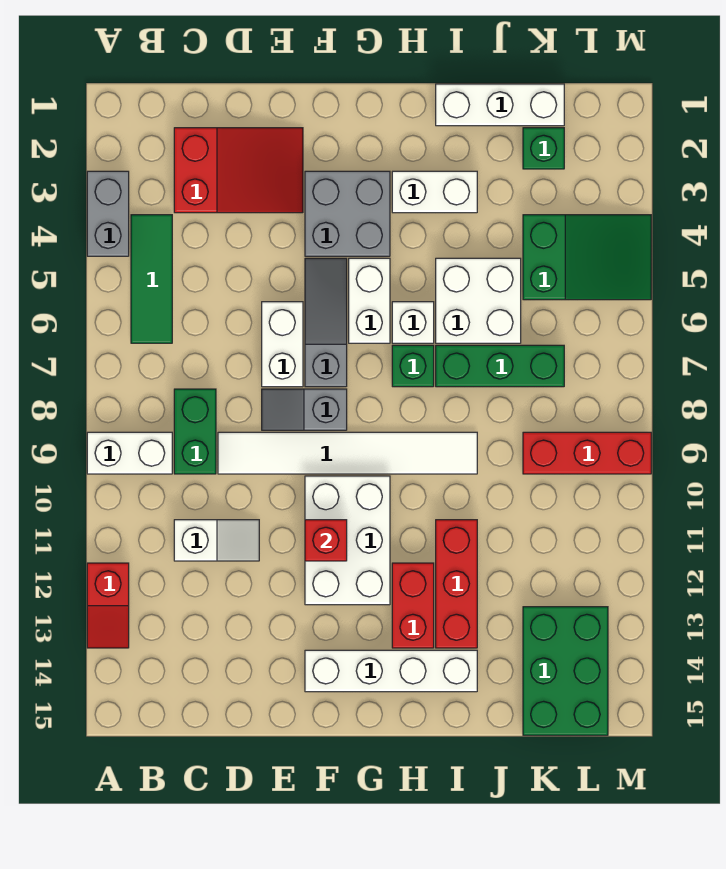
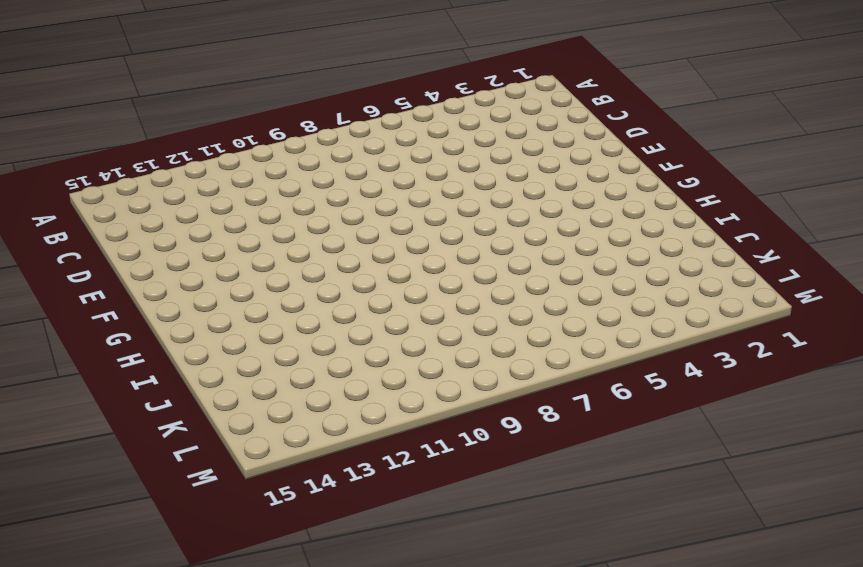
none -> grey brick A3:A4 level 1
none -> white brick A9:B9 level 1
none -> red slope A12:A13 level 1 top 12

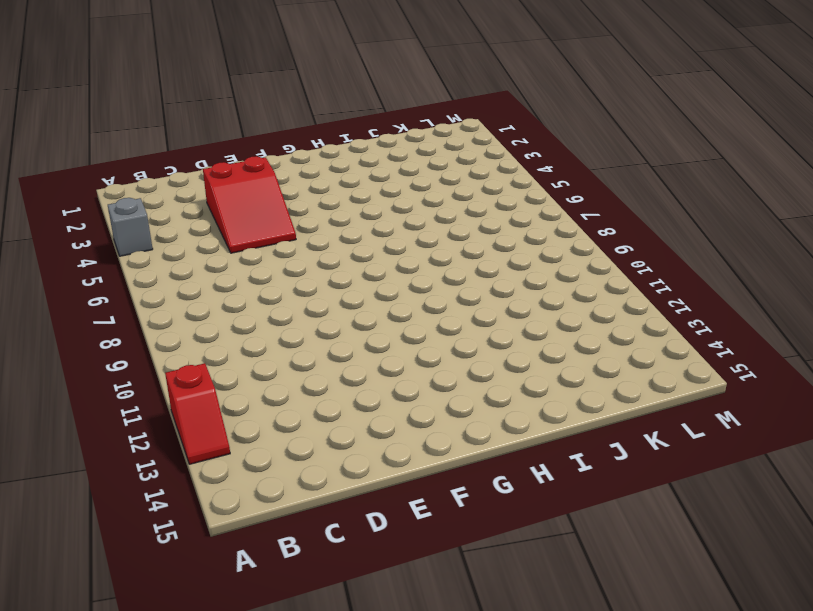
grey brick A4 level 1 -> grey brick A3:A4 level 1
red slope D3:E5 level 1 top 3 -> red slope C2:E3 level 1 top C
none -> white brick A9:B9 level 1
none -> green tile B4:B6 level 1
none -> green brick C8:C9 level 1

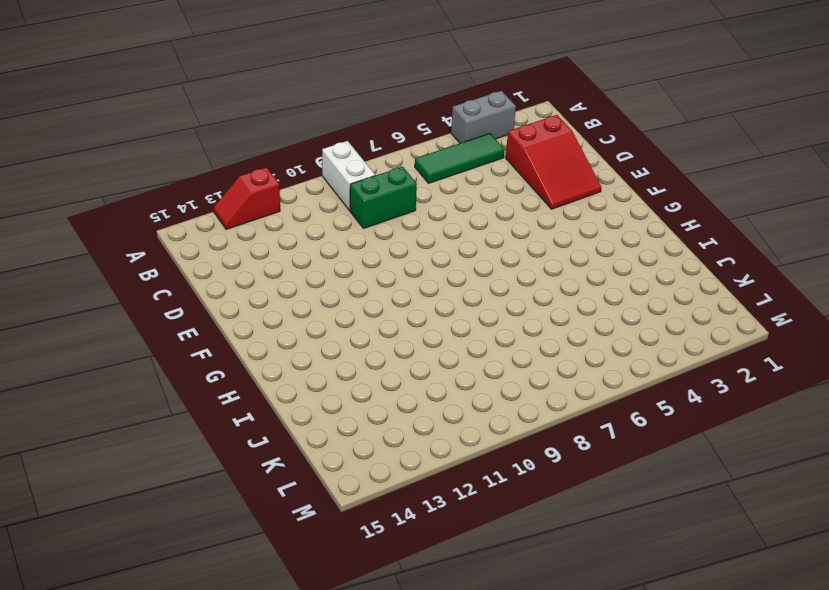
none -> white slope C11:D11 level 1 top C
none -> white tile D9:I9 level 1
none -> white brick E6:E7 level 1

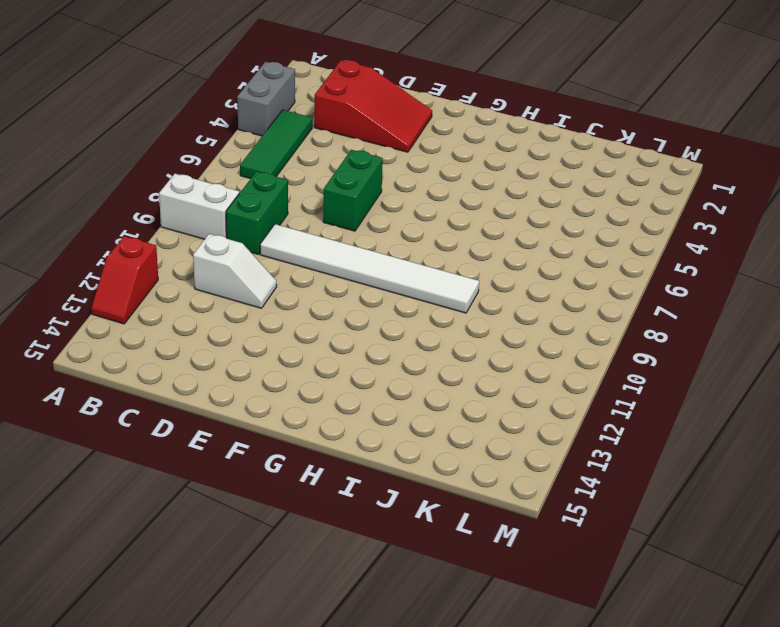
green brick E6:E7 level 1 -> white brick E6:E7 level 1
none -> grey slope E8:F8 level 1 top F
none -> grey brick F3:G4 level 1
none -> grey slope F5:F7 level 1 top 7

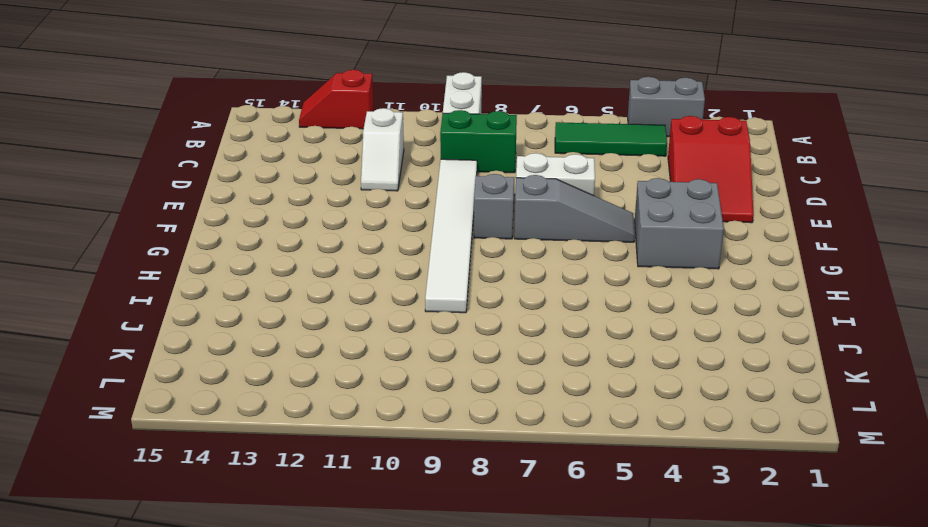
none -> white brick F10:G12 level 1
none -> white brick F14:I14 level 1
none -> white brick G5:G6 level 1

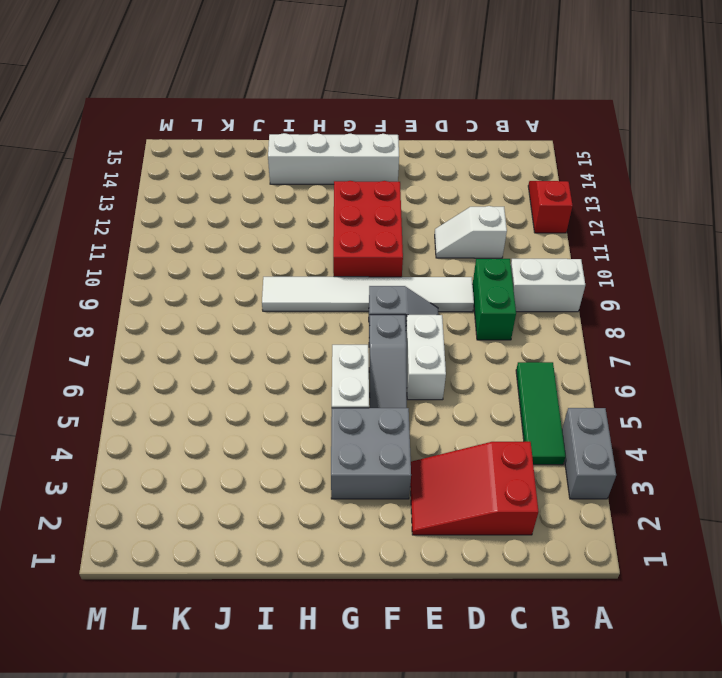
red brick F10:G12 level 1 -> white brick F10:G12 level 1
none -> white brick H3:I3 level 1
none -> white brick H6 level 1
none -> green brick H7 level 1

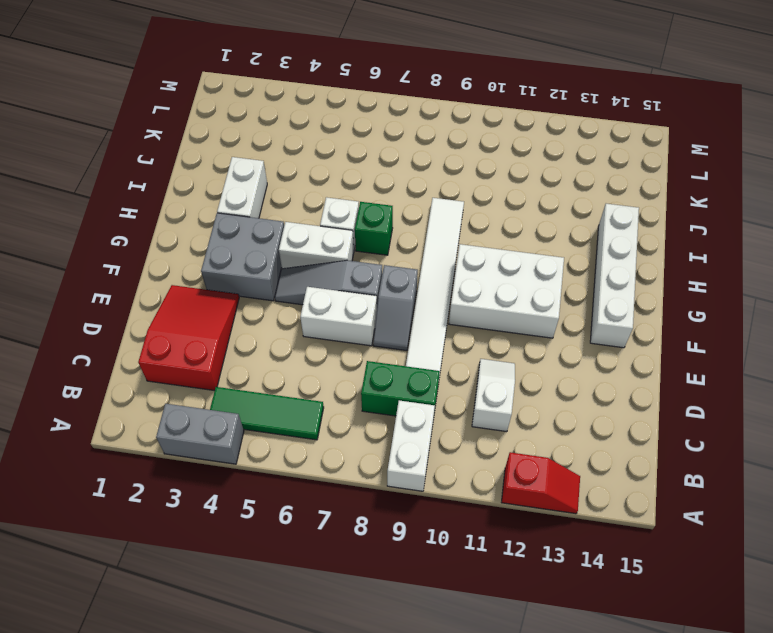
none -> red brick H12:H13 level 1
none -> white brick I1:K1 level 1
none -> white brick I5:J6 level 1

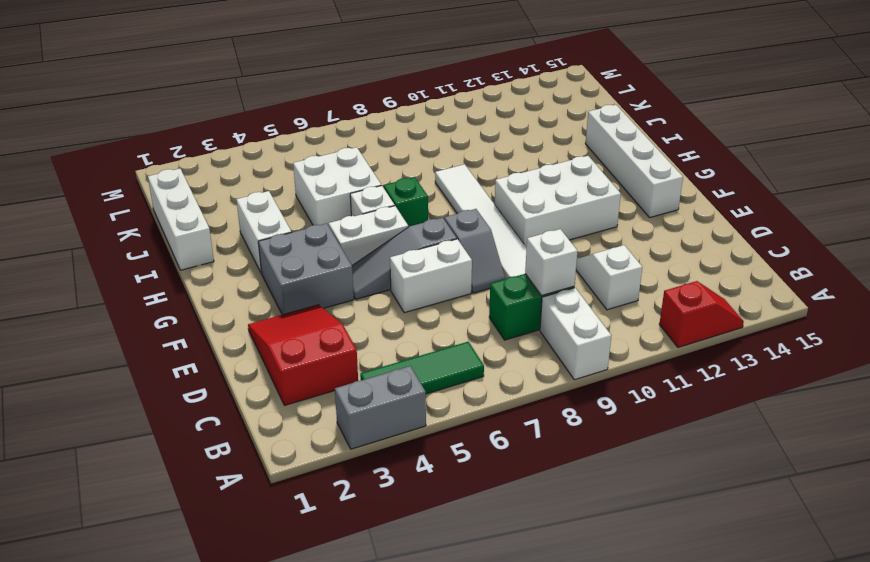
white brick C9 level 2 -> none
none -> red brick H12:H13 level 1
none -> green brick I7:K7 level 1
none -> red brick I11:I13 level 1

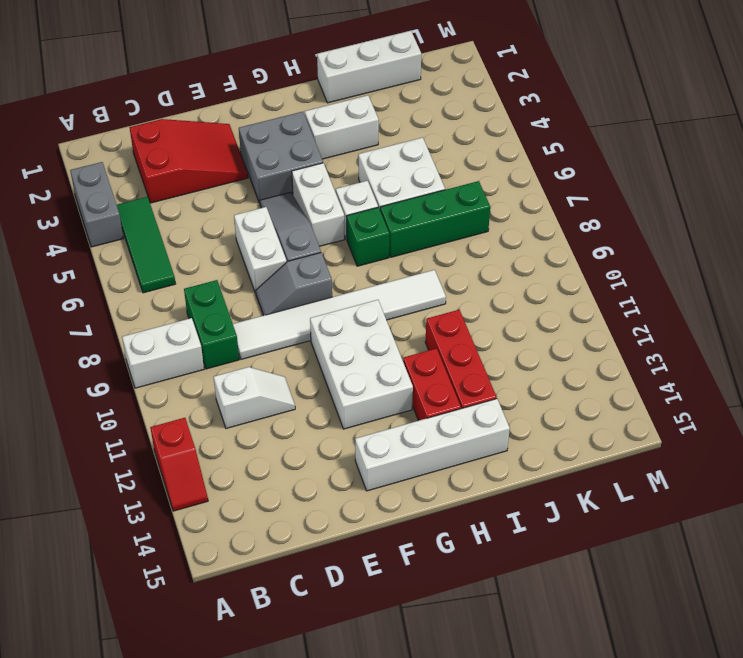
none -> green brick K2 level 1
none -> green slope K4:M5 level 1 top K
none -> red brick K9:M9 level 1

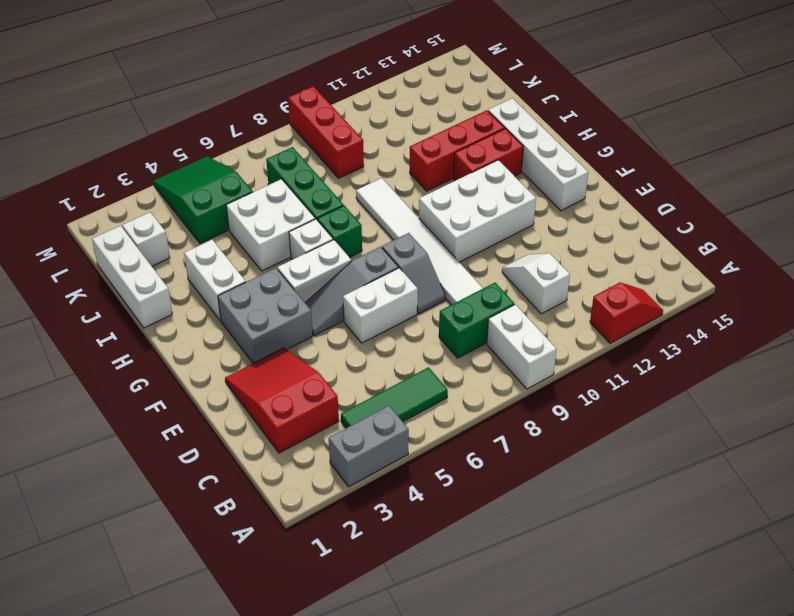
white brick K2 level 1 -> green brick K2 level 1
none -> green brick K13:L15 level 1
none -> red brick F11 level 2

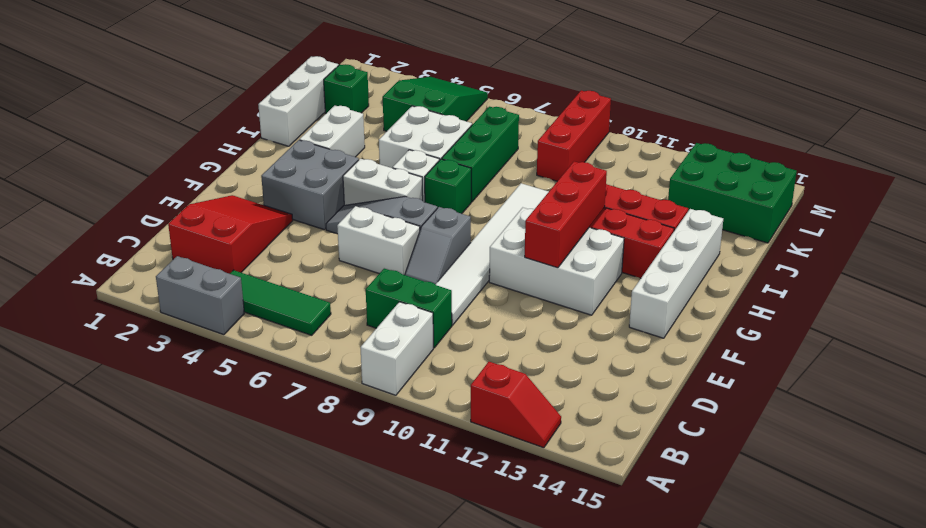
red brick F11:H11 level 2 -> red brick F11 level 2
none -> white slope C11:D11 level 1 top C

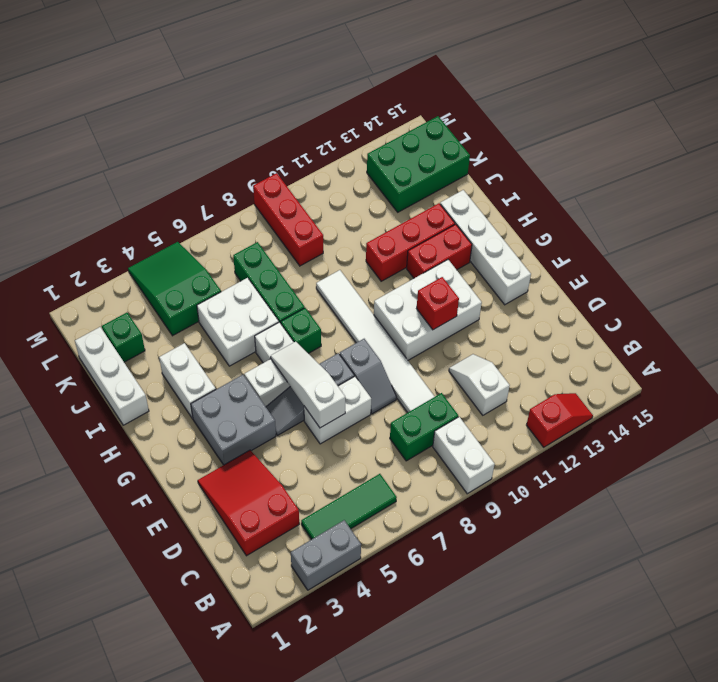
white slope E6:G6 level 2 top E -> none

